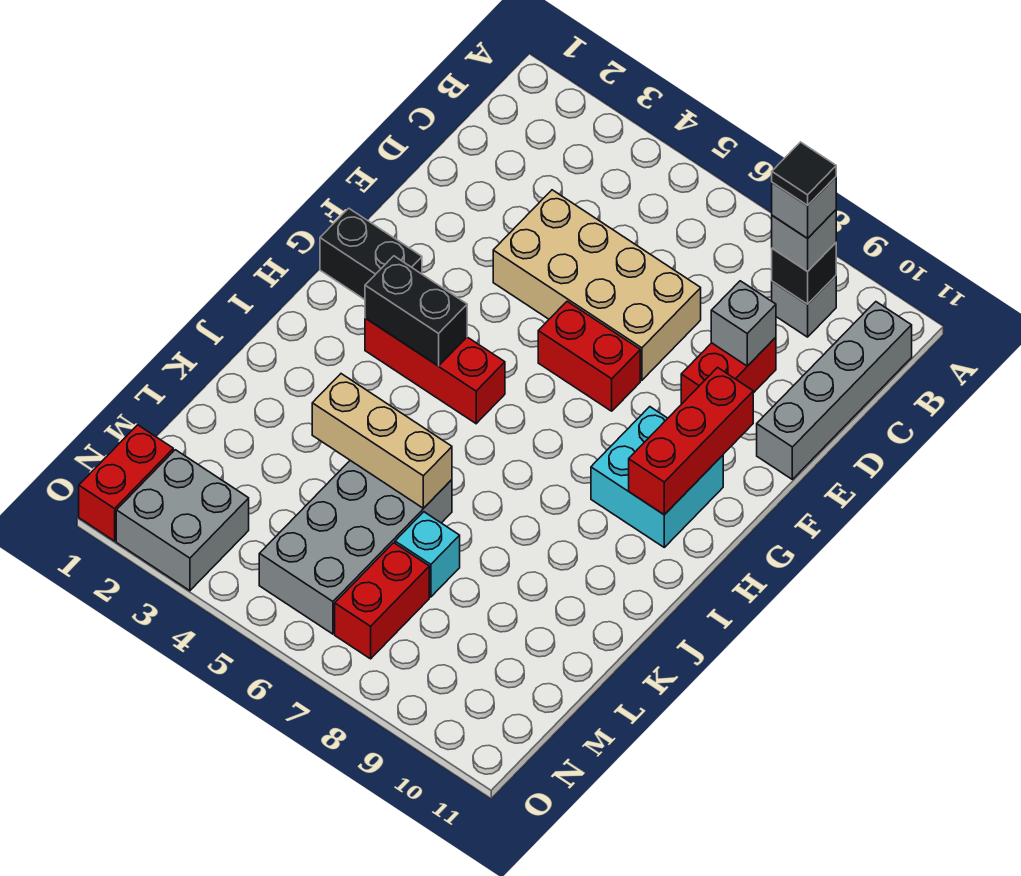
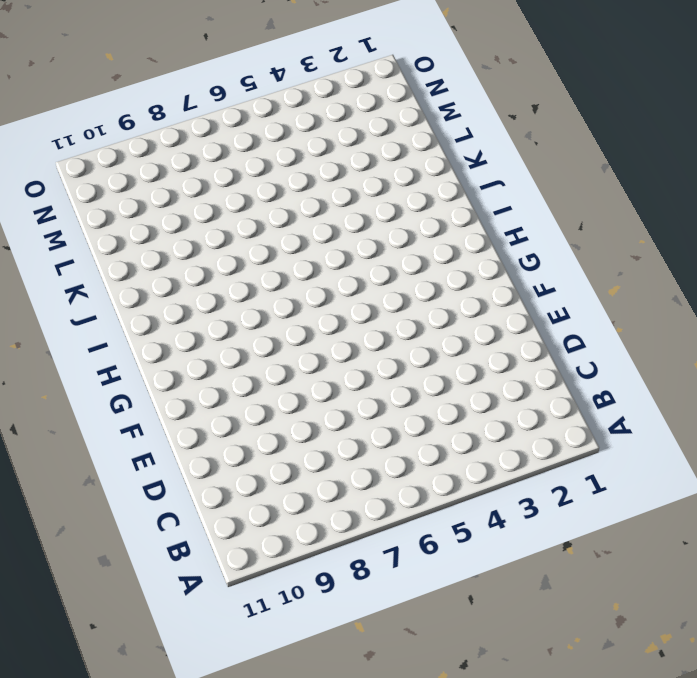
none -> grey brick B9 level 1
none -> grey brick B11:E11 level 1
none -> tan brick D4:E7 level 1

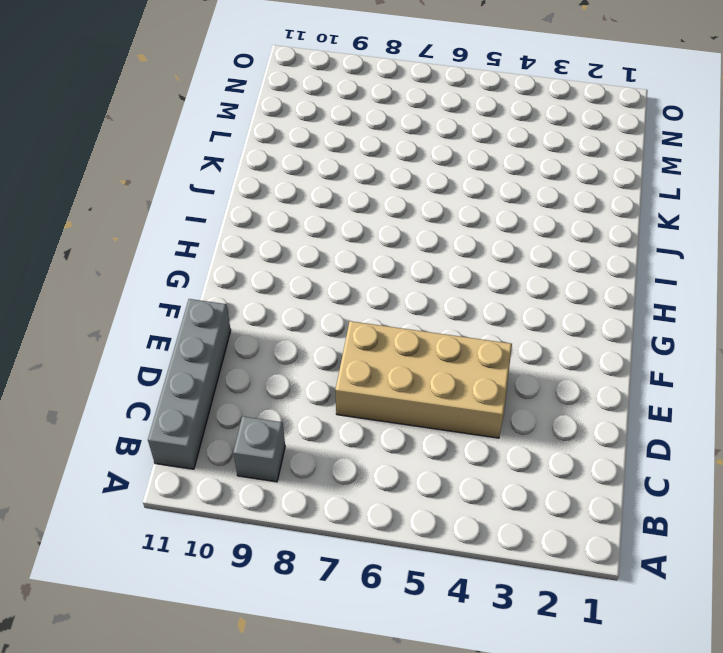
none -> red brick D9:E9 level 1
none -> red brick F6:F7 level 1
none -> black brick G1:G2 level 1

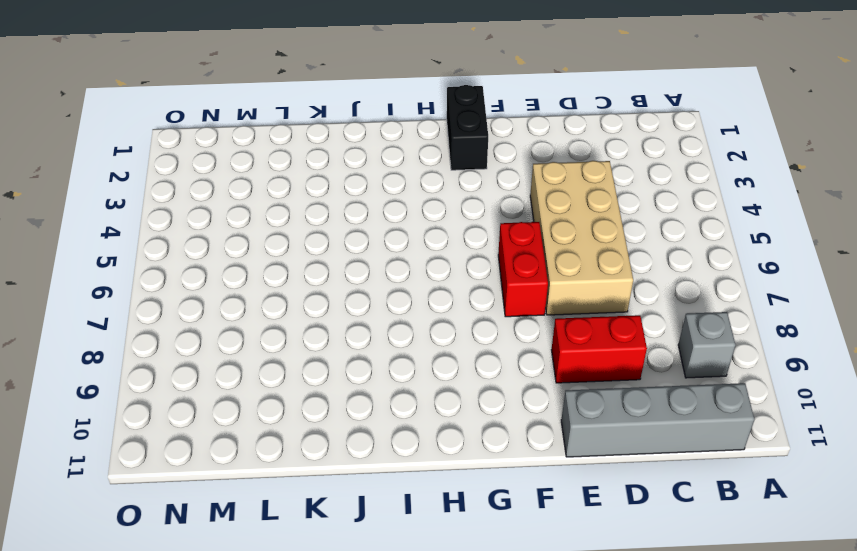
none -> cyan brick G9:H10 level 1
none -> red brick H3:H5 level 1
none -> grey brick K5:N6 level 1

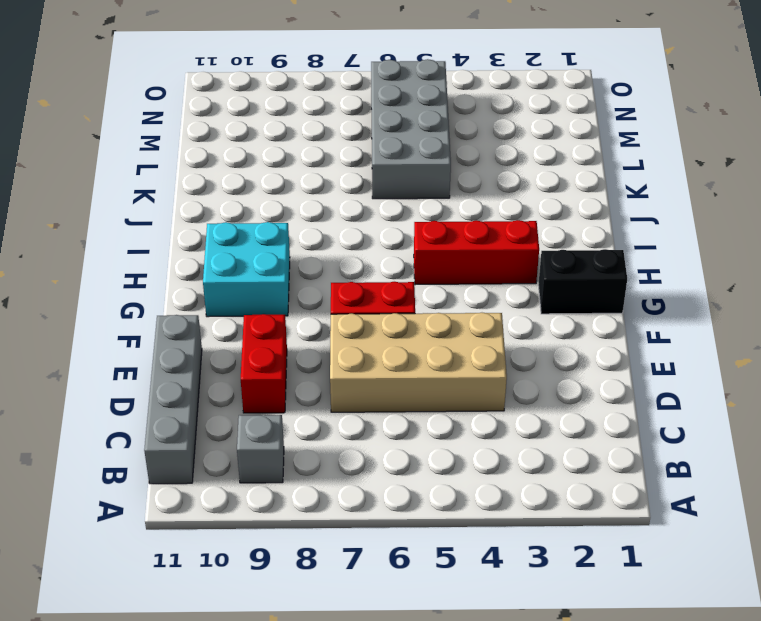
none -> cyan brick L7 level 1
none -> red brick M7:N7 level 1
none -> red brick N1:O1 level 1

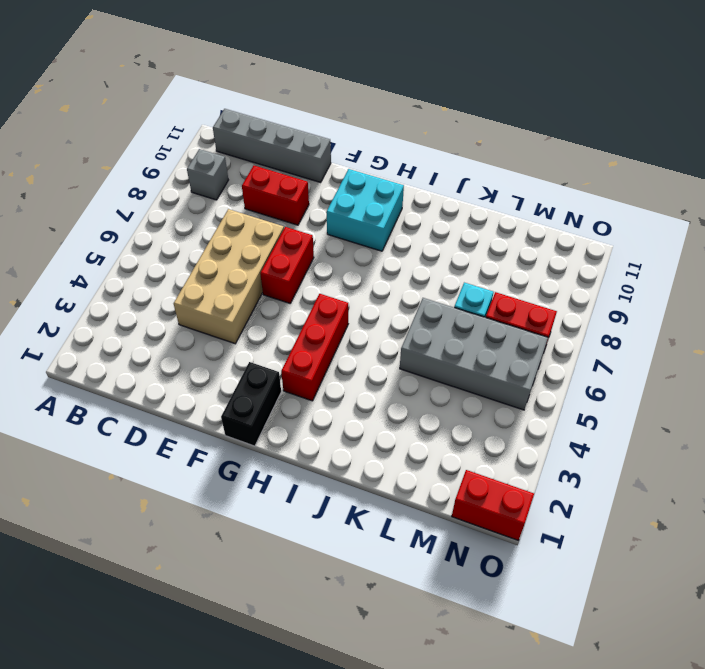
none -> grey brick N2:O3 level 1
none -> black brick B9 level 2
none -> grey brick D9 level 2

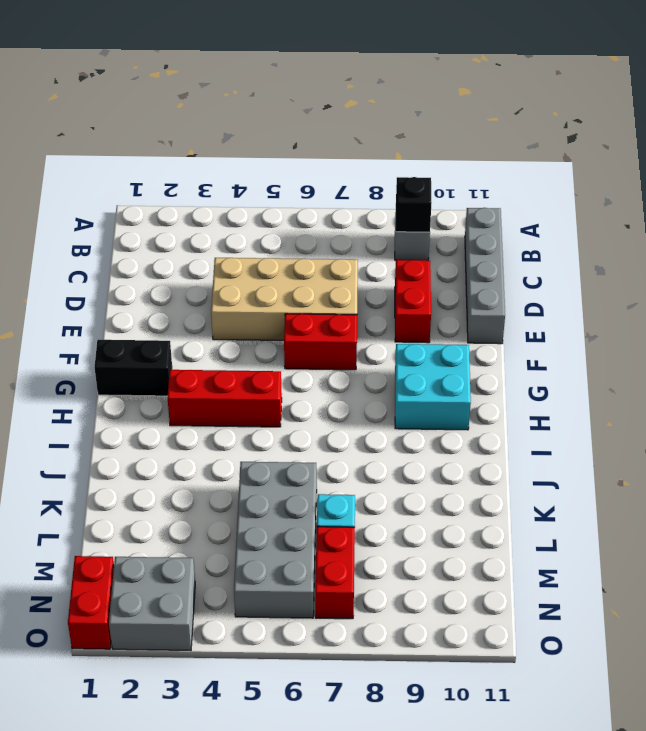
none -> grey brick D9 level 2
none -> red brick F10:H10 level 2
none -> black brick H3:H4 level 2

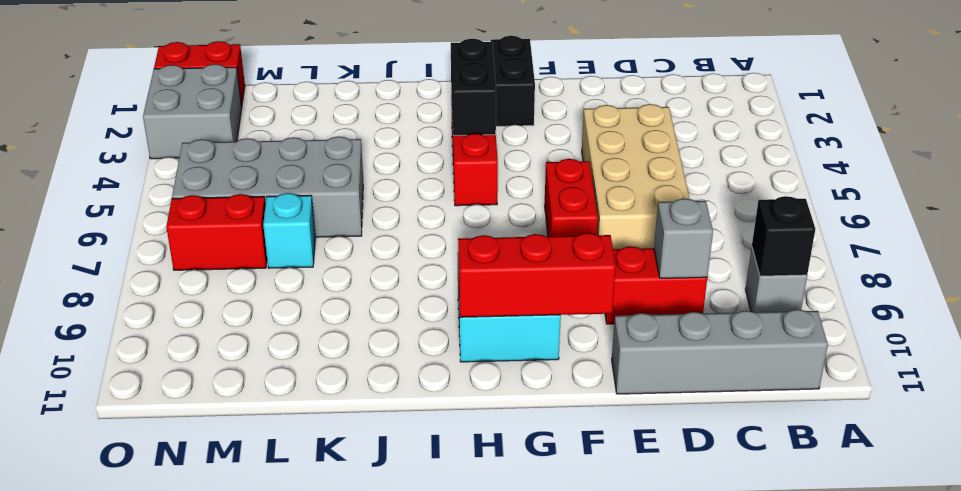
none -> tan brick K4:K6 level 2
none -> grey brick B9 level 3
none -> grey brick B9 level 4

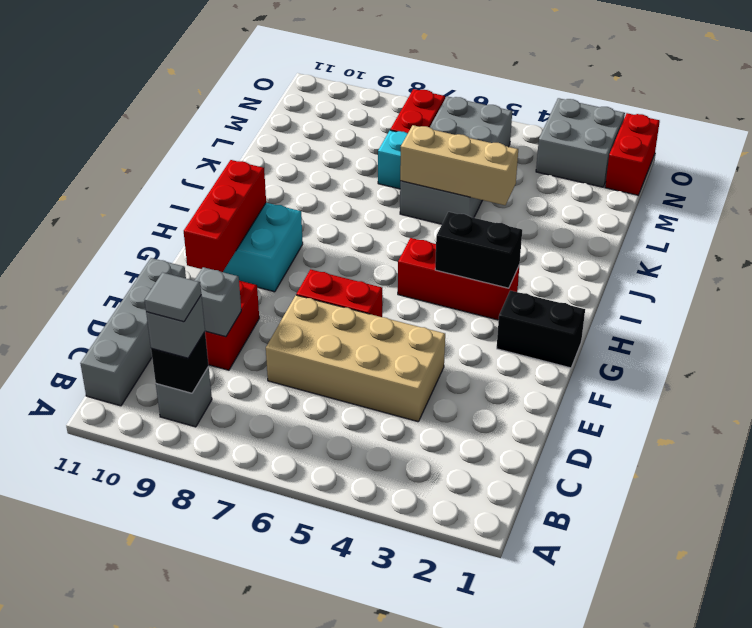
grey tile B9 level 4 -> grey brick B9 level 4
none -> black tile B9 level 5

